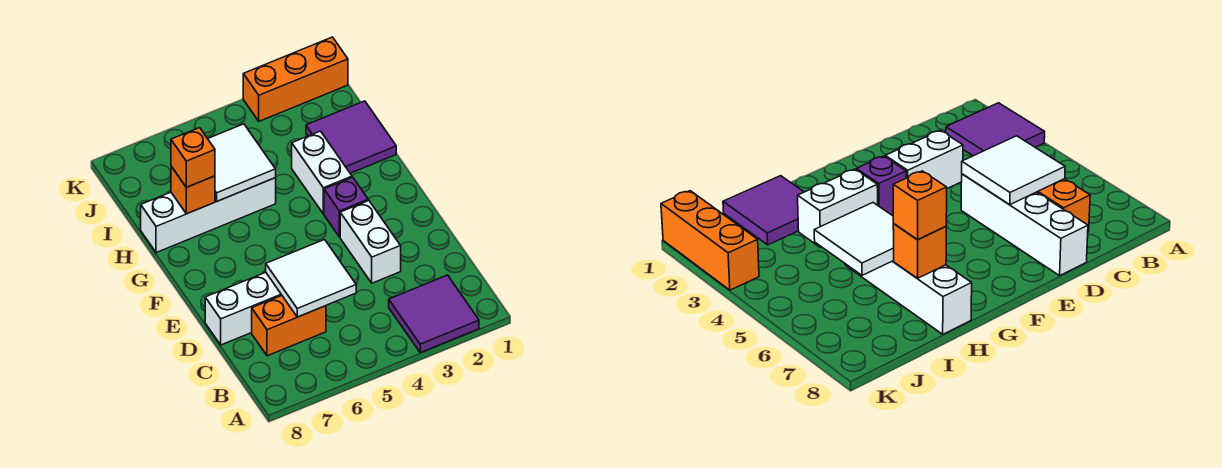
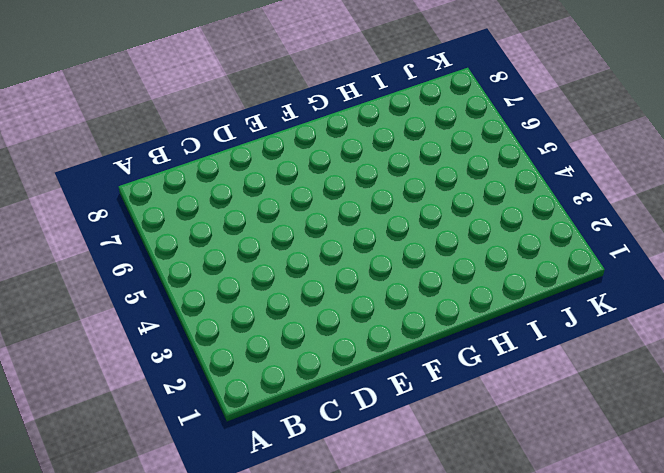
none -> purple tile A2:B3 level 1
none -> orange brick C6:C7 level 1
none -> white brick D3:E3 level 1

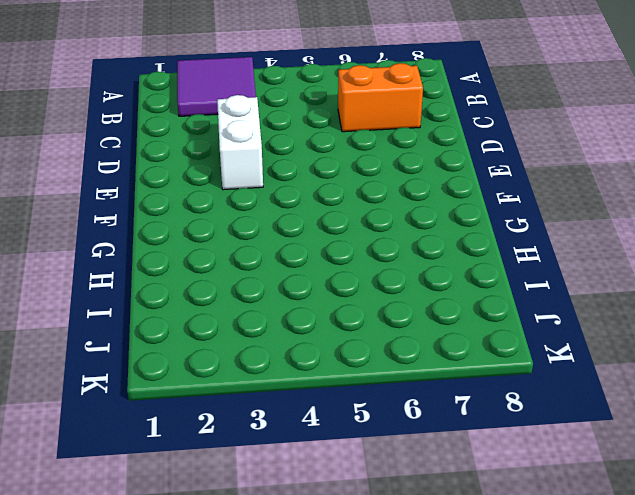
none -> white brick D5:D8 level 1
none -> purple brick F3 level 1
none -> white brick G3:H3 level 1

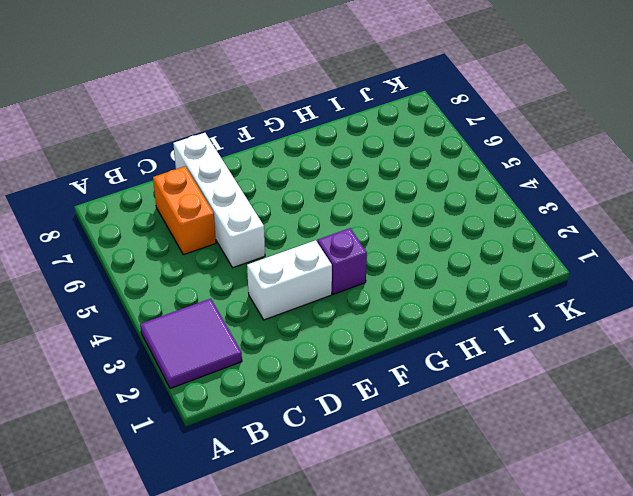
none -> white brick G3:H3 level 1
none -> purple tile H1:I2 level 1
none -> white brick H5:H8 level 1

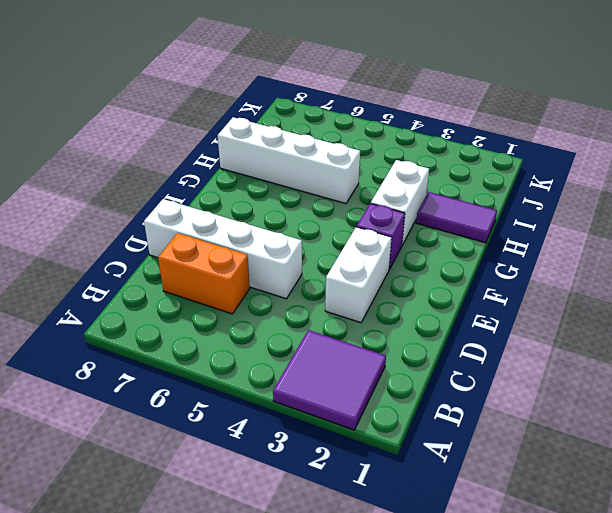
purple tile H1:H2 level 1 -> purple tile H1:I2 level 1
none -> orange brick K1:K3 level 1
none -> white tile C5:D6 level 2
none -> white tile H5:I6 level 2

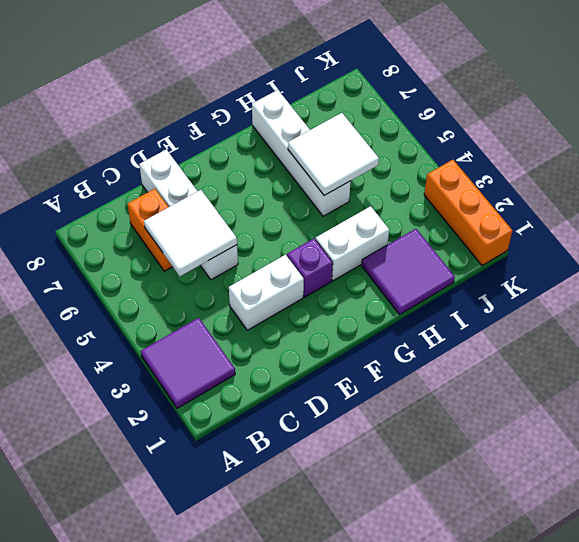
none -> orange brick H7 level 2
none -> orange brick H7 level 3

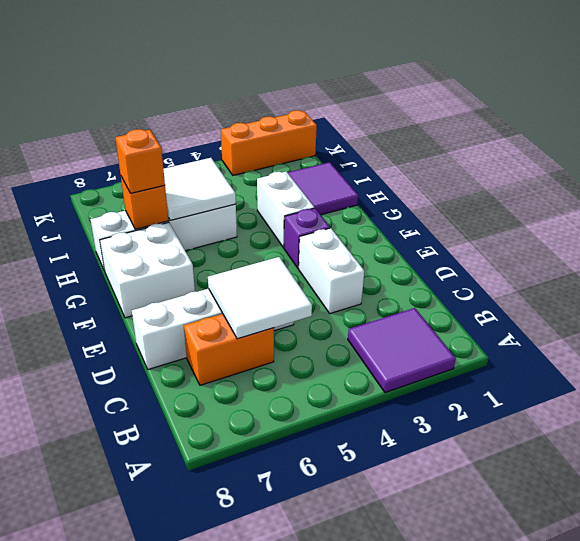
white brick F7:G8 level 1 -> none

